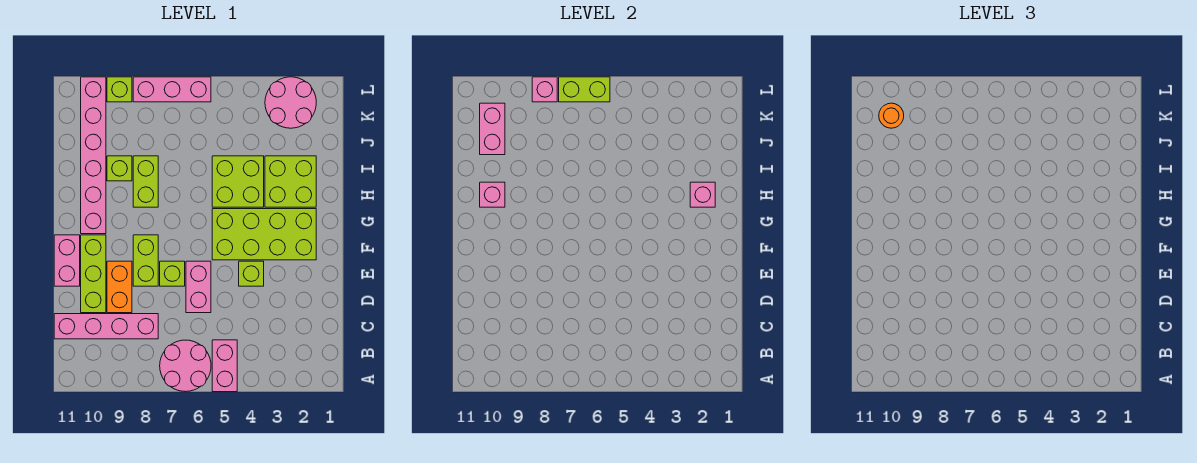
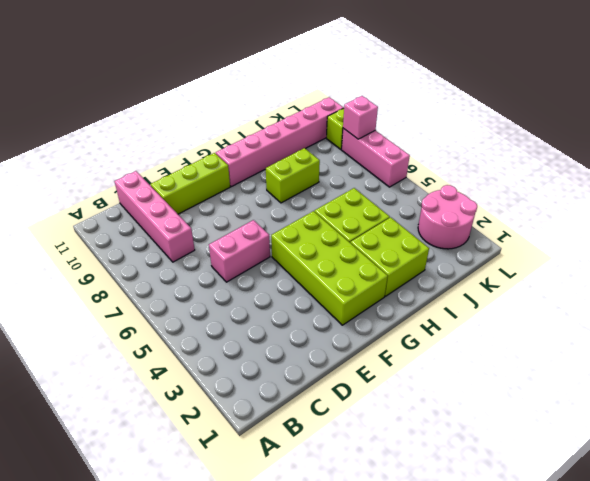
none -> pink brick A5:B5 level 1
none -> pink round brick A6:B7 level 1
none -> orange brick D9:E9 level 1

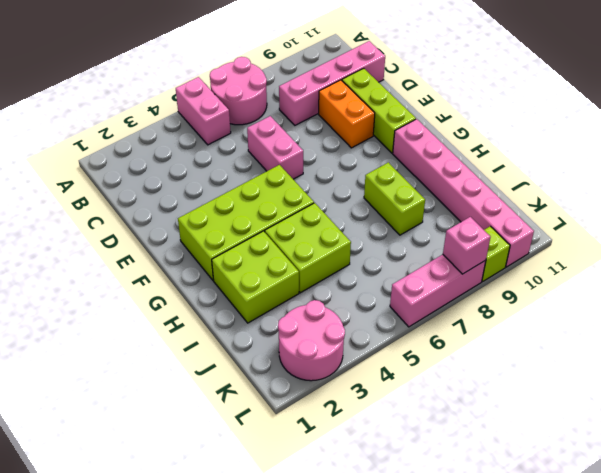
none -> lime brick E4 level 1
none -> lime brick E7 level 1
none -> lime brick E8:F8 level 1

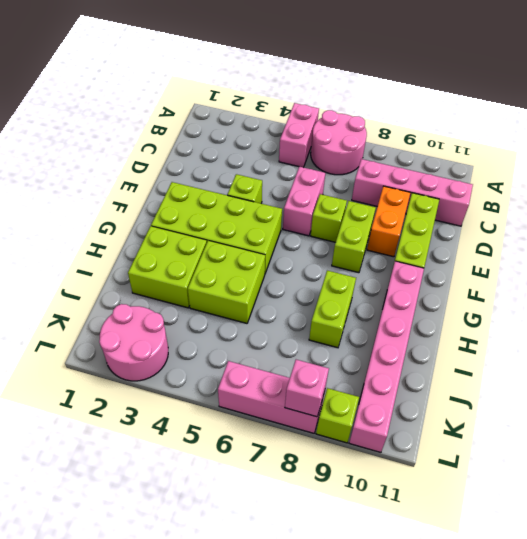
none -> pink brick E11:F11 level 1
none -> lime brick I9 level 1
none -> pink brick H2 level 2

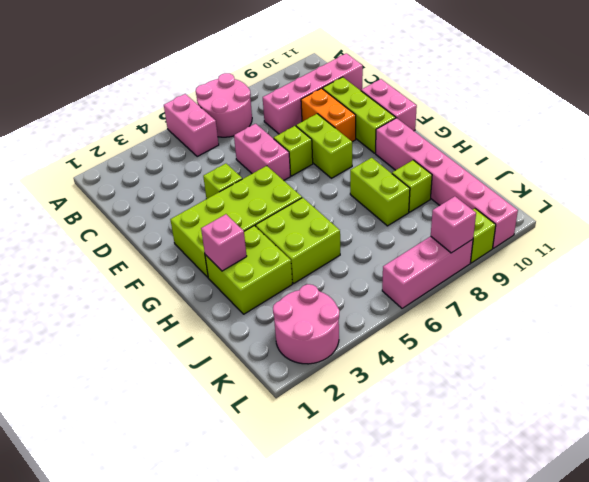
none -> pink brick H10 level 2
none -> pink brick J10:K10 level 2
none -> lime brick L6:L7 level 2

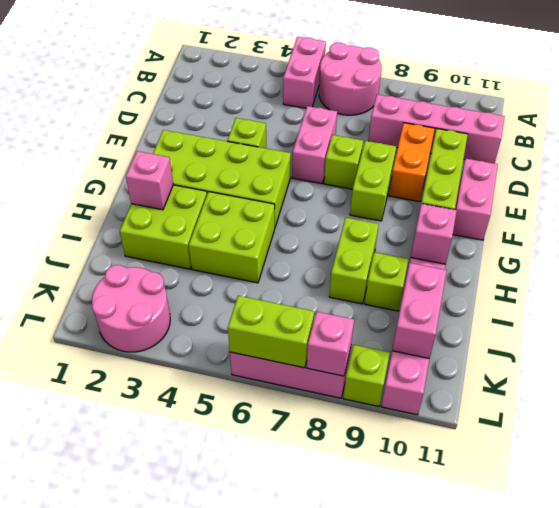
none -> orange round brick K10 level 3

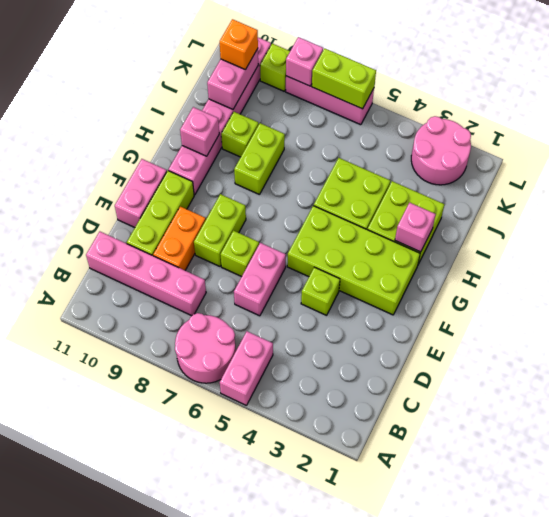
orange brick K10 level 3 -> orange round brick K10 level 3

